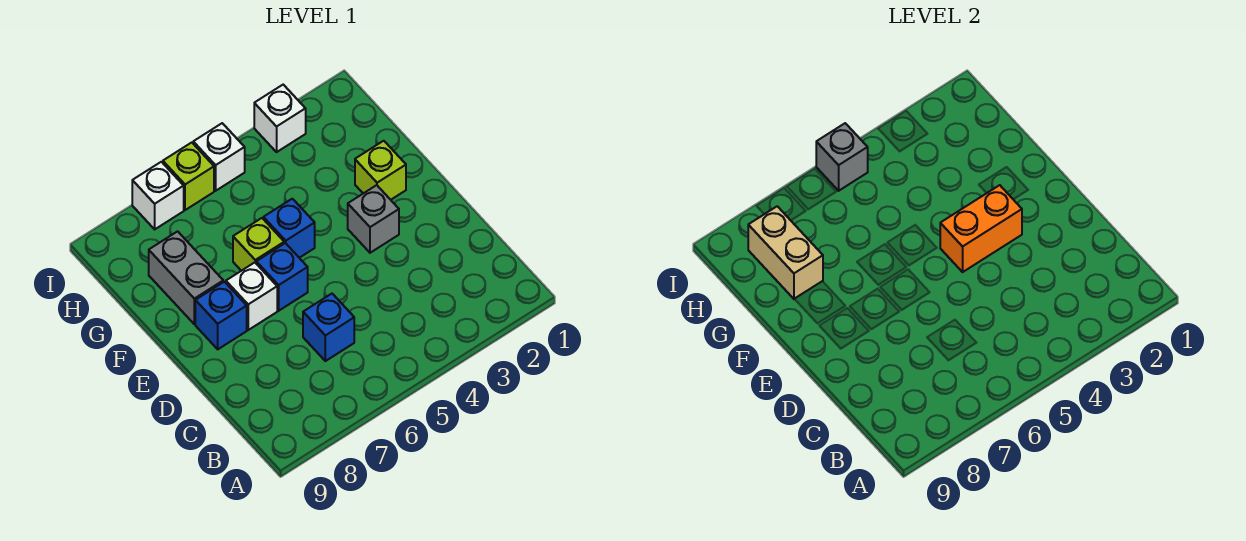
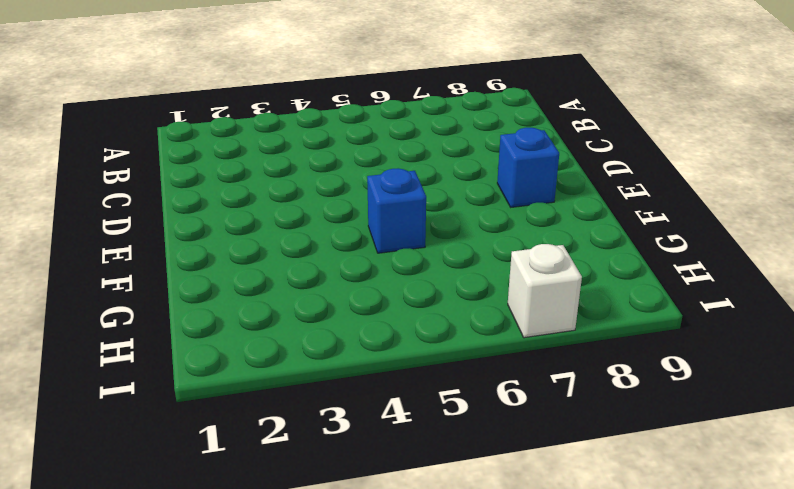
none -> blue brick C6 level 1
none -> grey brick E3 level 1
none -> blue brick E6 level 1

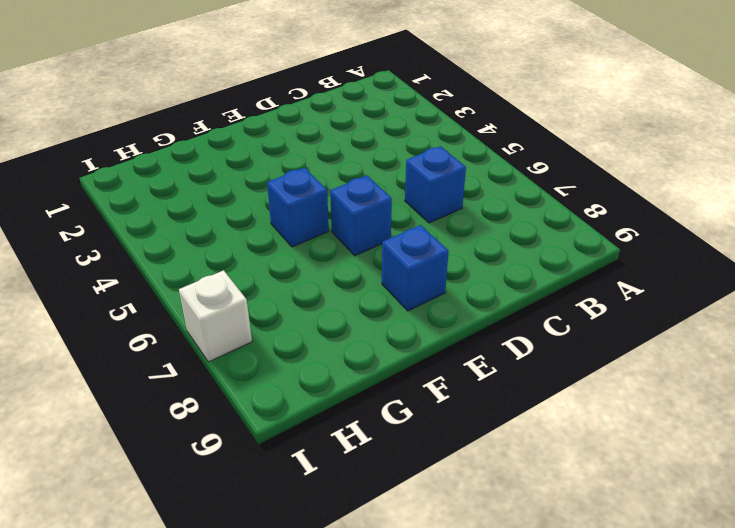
none -> grey brick E3 level 1
none -> white brick E7 level 1
none -> lime brick F2 level 1

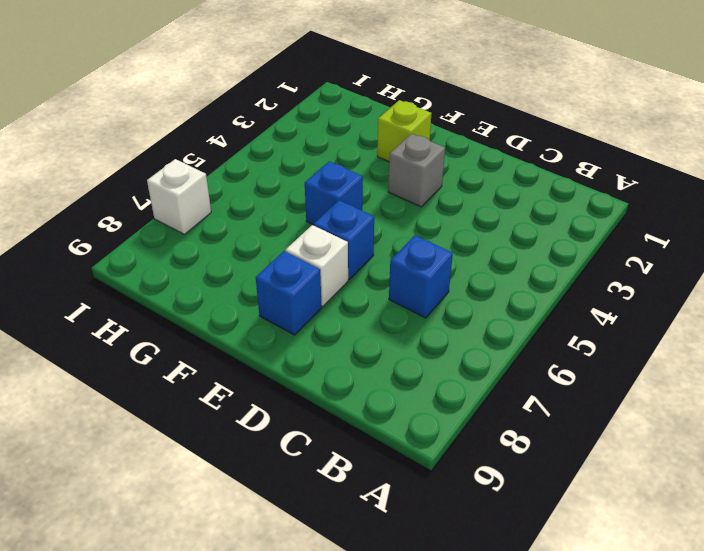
none -> lime brick F6 level 1
none -> grey brick F8:G8 level 1
none -> white brick I3 level 1

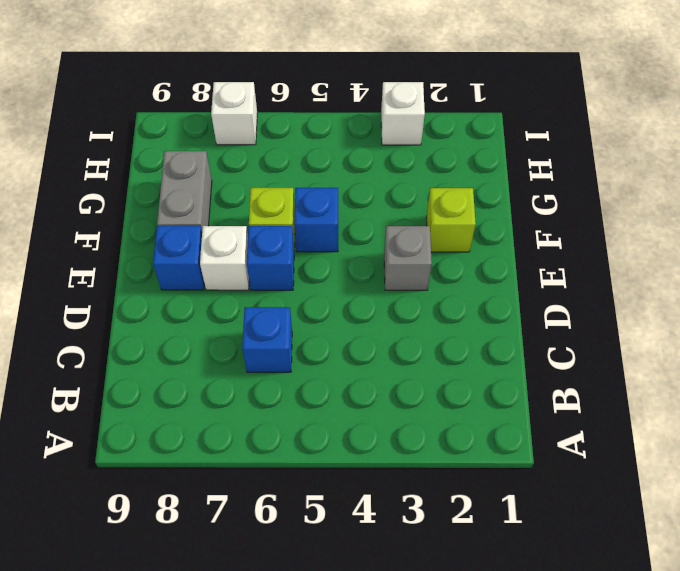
none -> white brick I5 level 1
none -> lime brick I6 level 1
none -> orange brick E3:E4 level 2

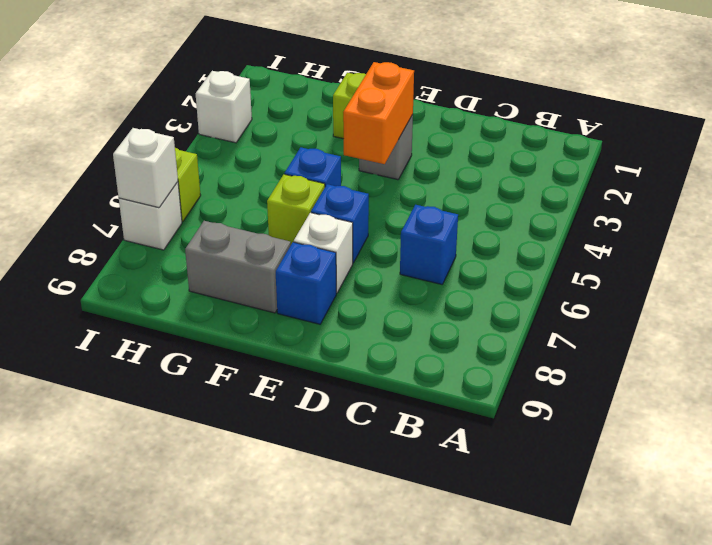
white brick I7 level 2 -> white brick I5 level 1
none -> tan brick G8:H8 level 2
none -> grey brick I5 level 2

